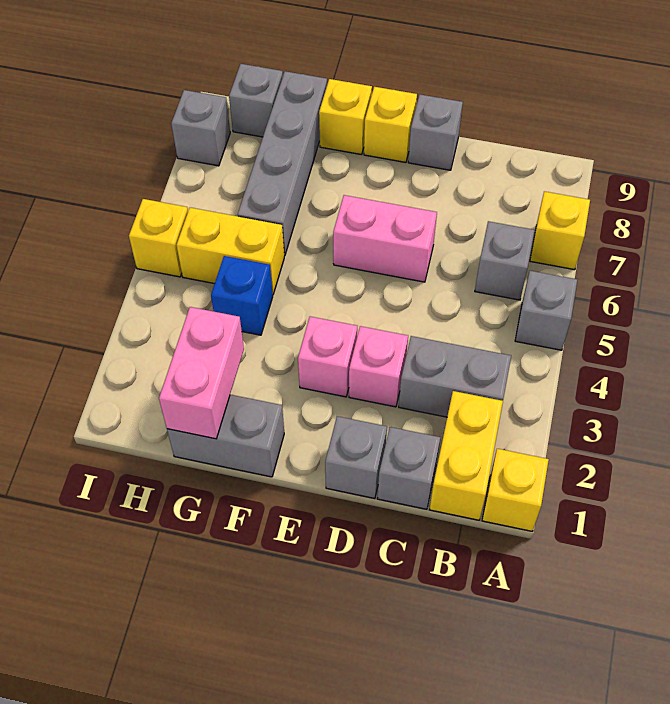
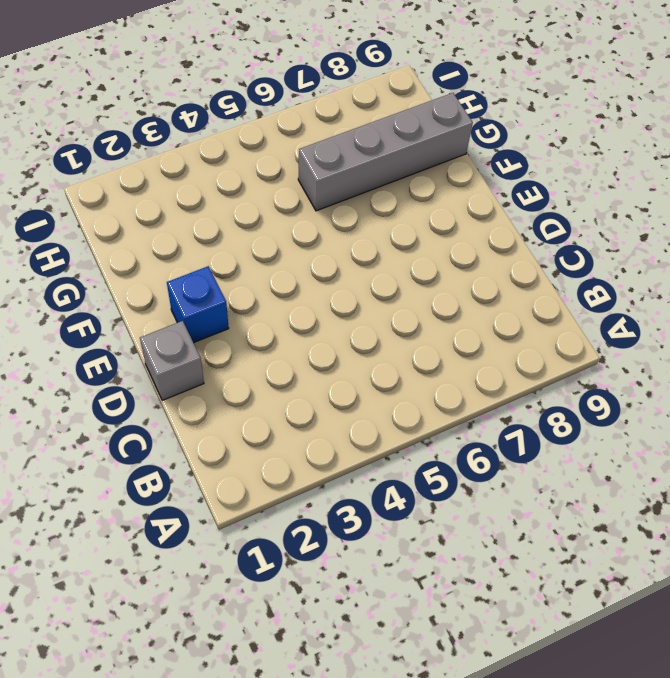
blue brick E2 level 1 -> blue brick G4 level 1
none -> yellow brick A1 level 1
none -> grey brick A5 level 1
none -> yellow brick A7 level 1

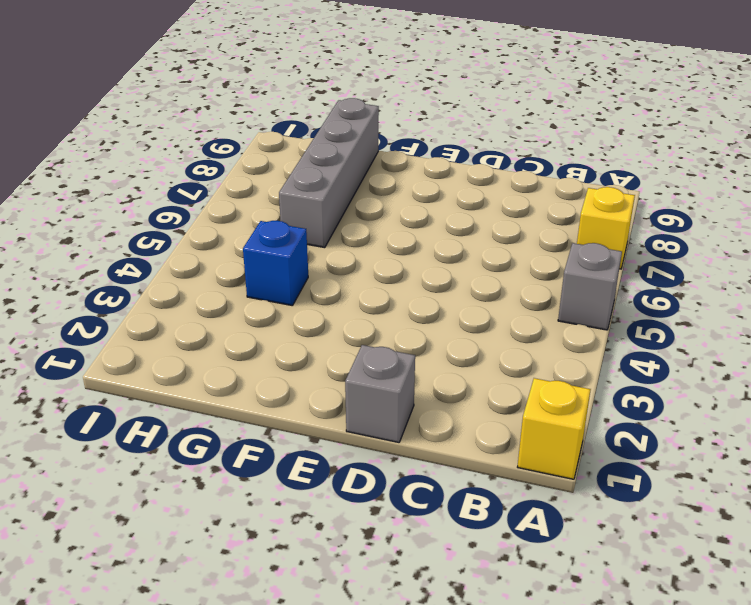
none -> yellow brick B1:B2 level 1
none -> grey brick B3:C3 level 1
none -> grey brick B6 level 1

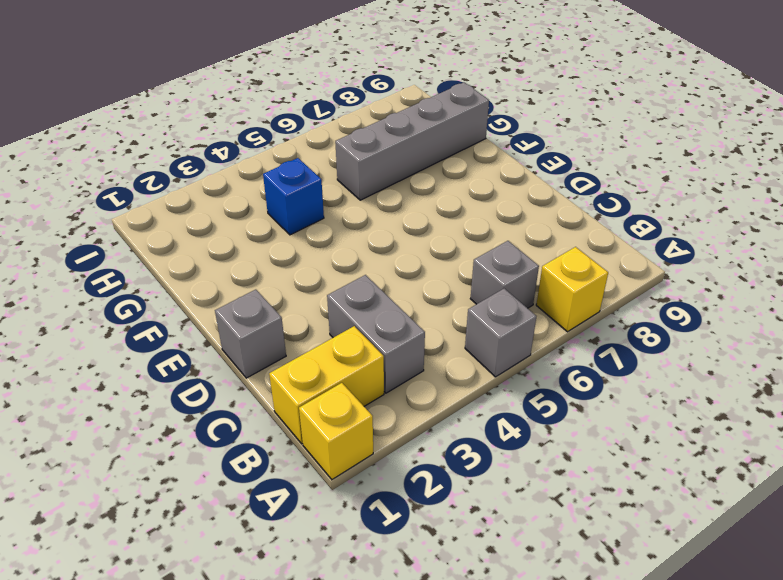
none -> grey brick C1 level 1
none -> pink brick D3 level 1
none -> pink brick D6:E6 level 1

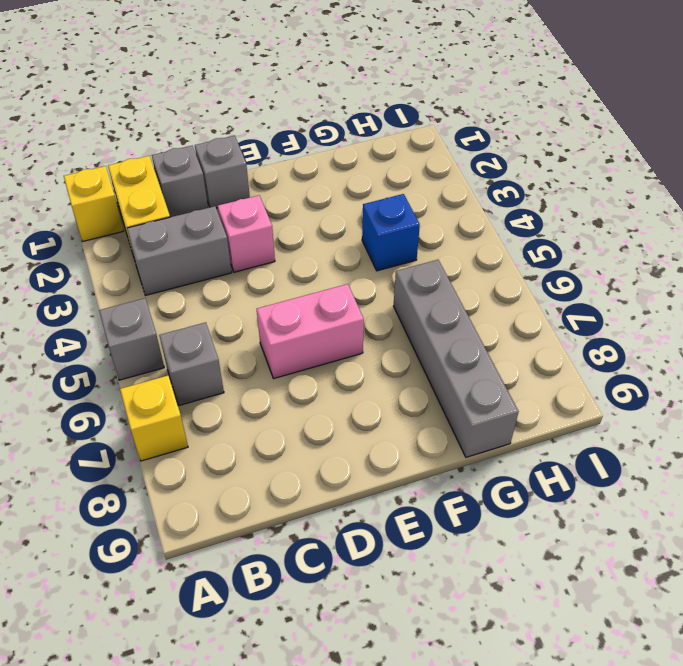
none -> grey brick D9 level 1
none -> pink brick E3 level 1
none -> yellow brick E9 level 1

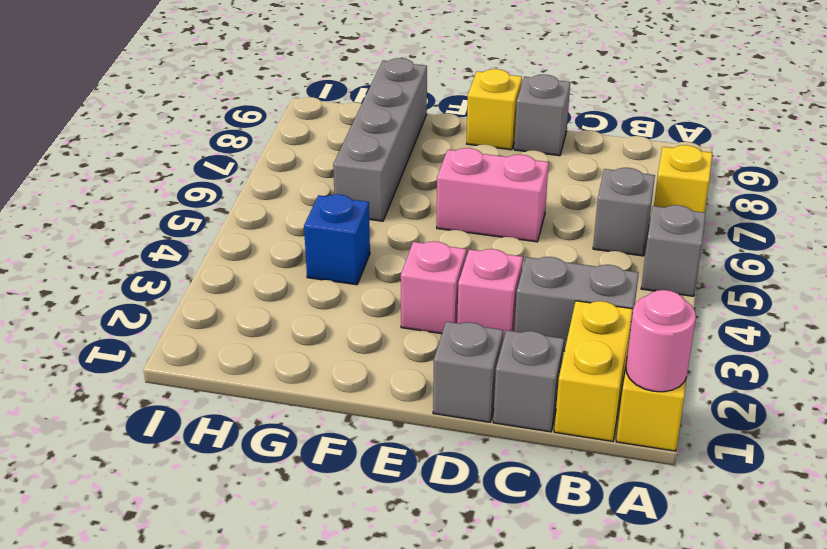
pink round brick A1 level 2 -> none
none -> grey brick F1:G1 level 1
none -> yellow brick F9 level 1
none -> yellow brick G5:H5 level 1

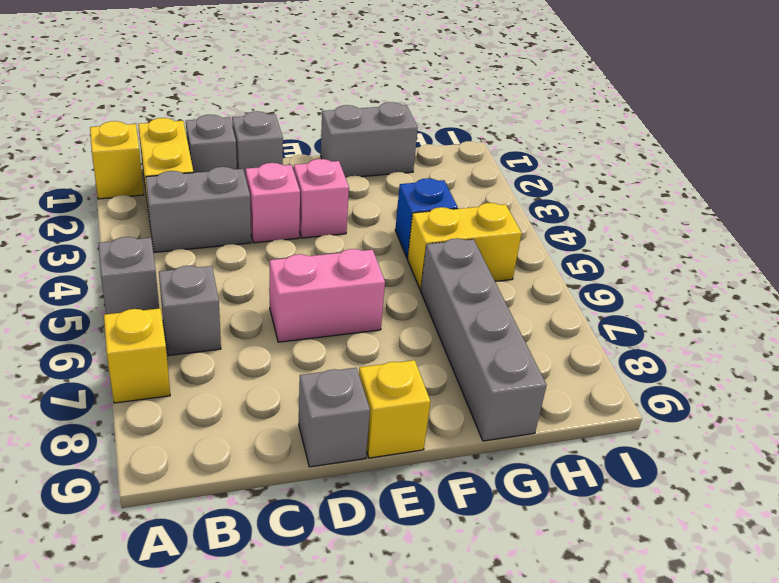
none -> yellow brick F9 level 1
none -> grey brick H9 level 1
none -> yellow brick I5 level 1

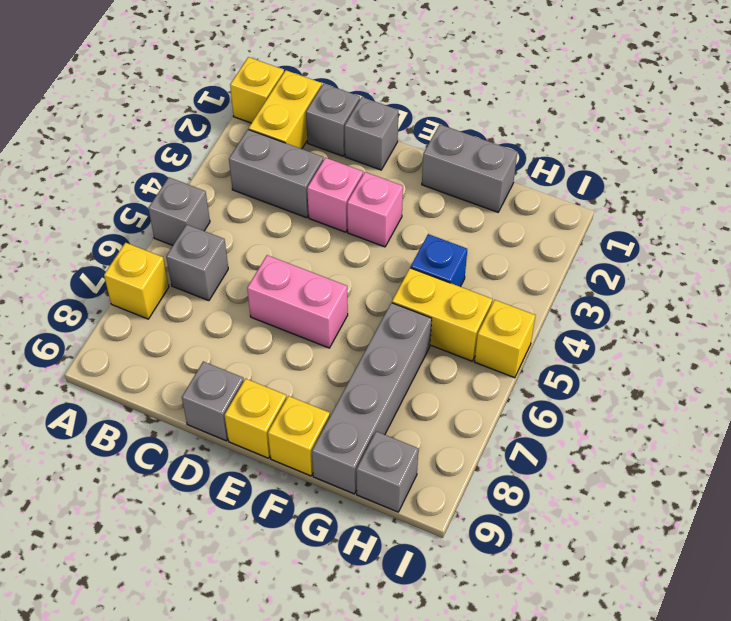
none -> grey brick I8 level 1
none -> pink brick G1:G2 level 2

